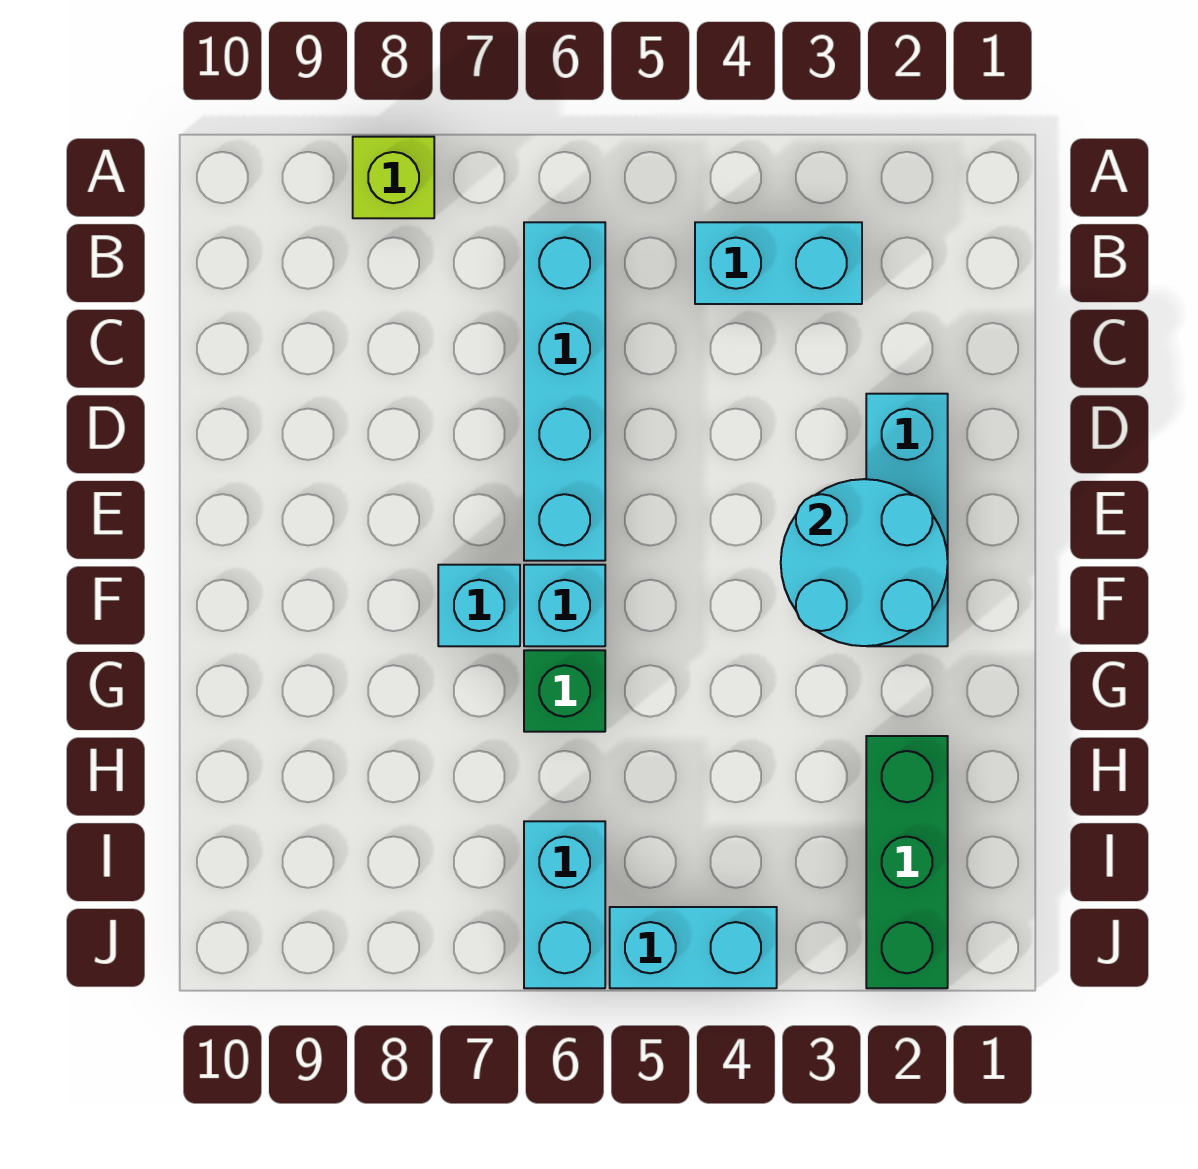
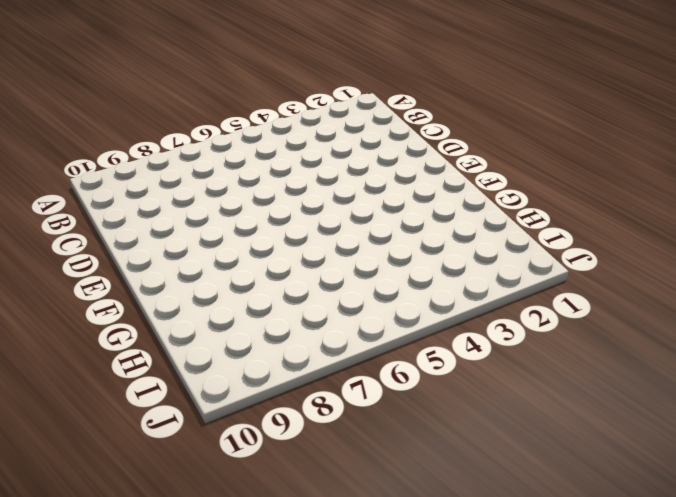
none -> lime brick A8 level 1
none -> cyan brick B3:B4 level 1

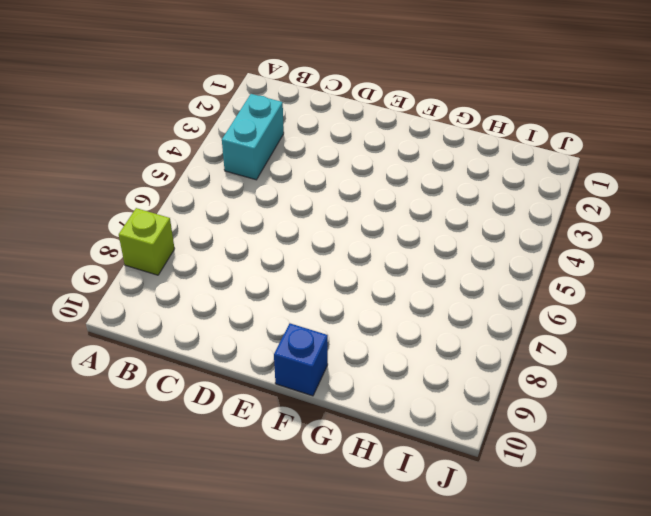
blue brick F10 level 1 -> none
none -> cyan brick B6:E6 level 1
none -> cyan brick D2:F2 level 1

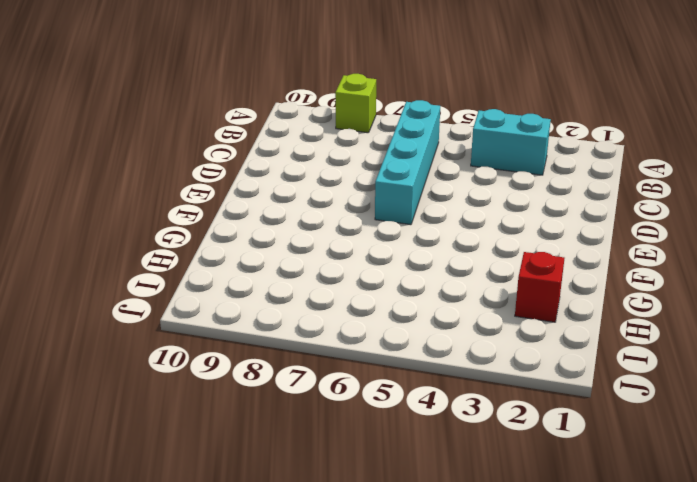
red brick H2 level 1 -> green brick H2:J2 level 1
none -> cyan brick D2:F2 level 1
none -> cyan brick F6 level 1

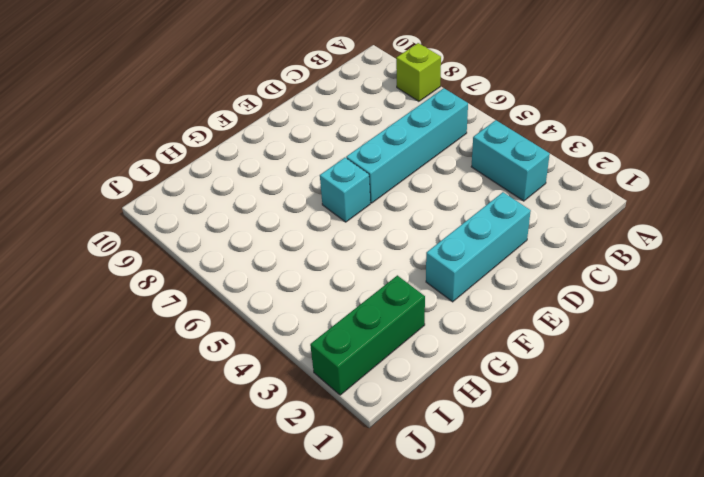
none -> cyan brick F7 level 1
none -> green brick G6 level 1

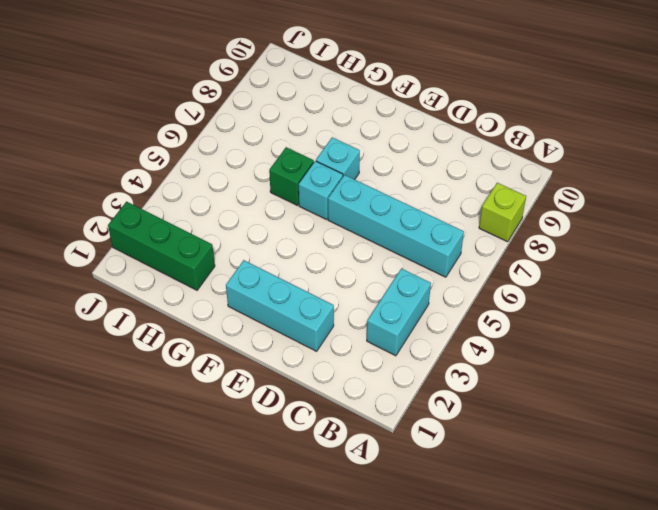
none -> cyan brick I6:J6 level 1
none -> cyan brick J4:J5 level 1

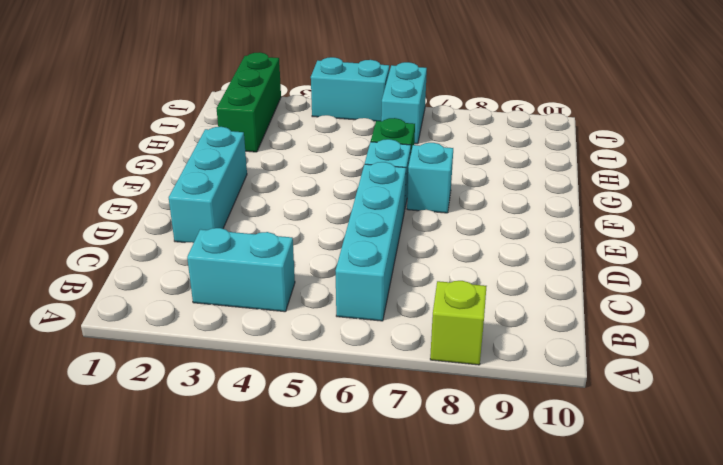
none -> cyan round brick E2:F3 level 2

